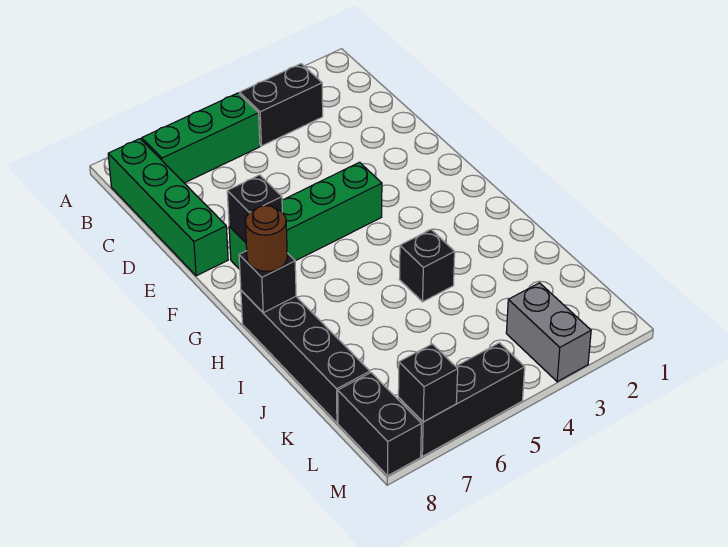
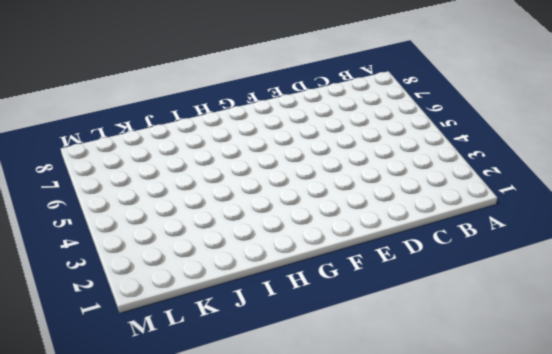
none -> black brick B3:B4 level 1
none -> green brick B5:B7 level 1
none -> green brick B8:E8 level 1

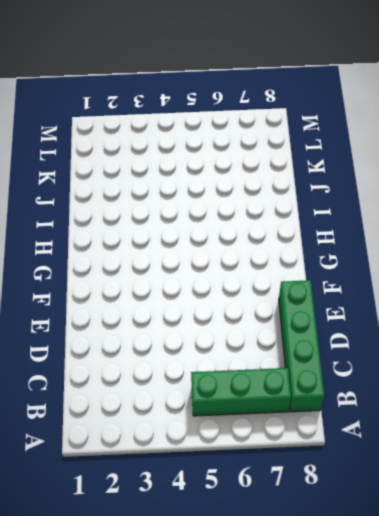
none -> black brick B3:B4 level 1
none -> green brick F4:F7 level 1
none -> black brick H8:K8 level 1

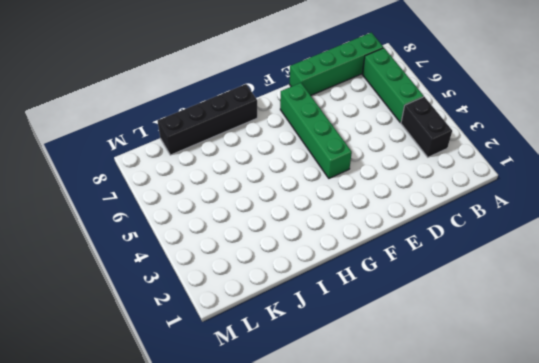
none -> black brick I4 level 1
none -> grey brick L3:M3 level 1
none -> black brick L8:M8 level 1

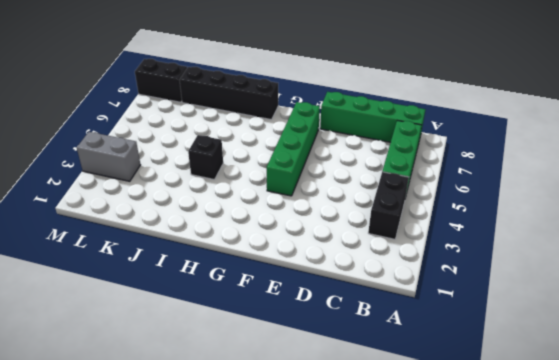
none -> black brick M5:M7 level 1
none -> black brick F7 level 2
none -> black brick H8 level 2

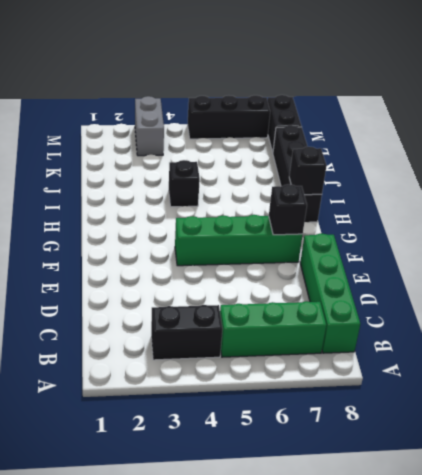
none -> black brick M7 level 2
none -> brown round brick H8 level 3

